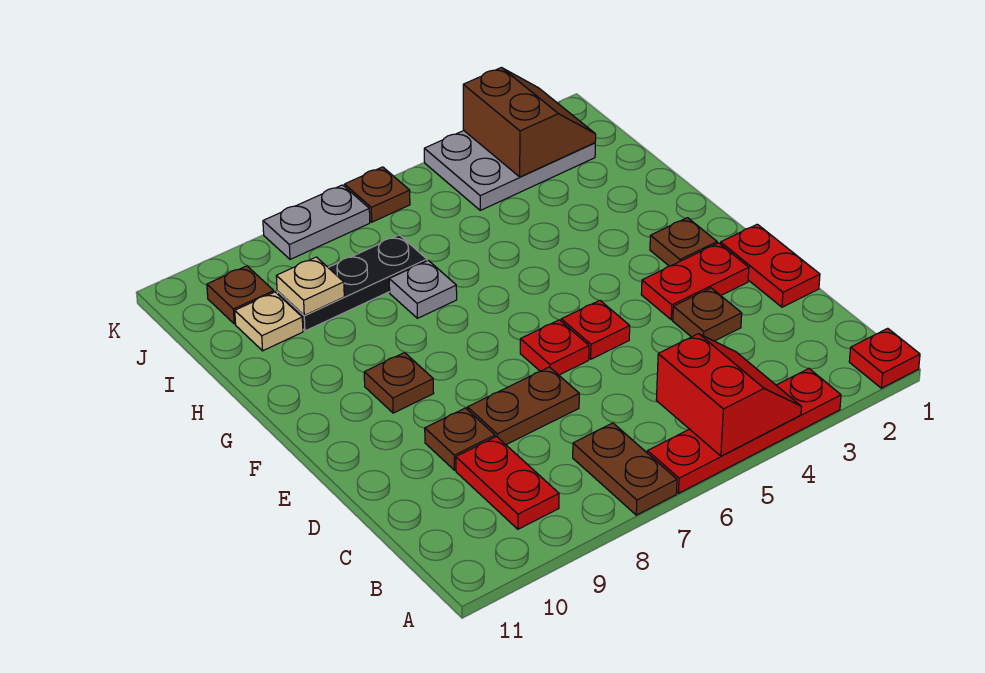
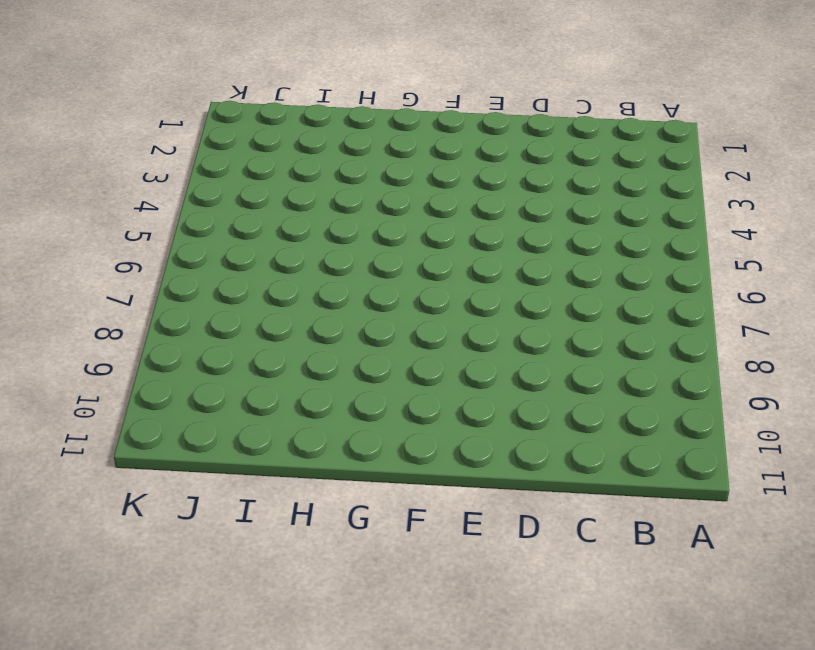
none -> red plate A1 level 1
none -> red plate A3:A6 level 1
none -> brown plate A7:B7 level 1

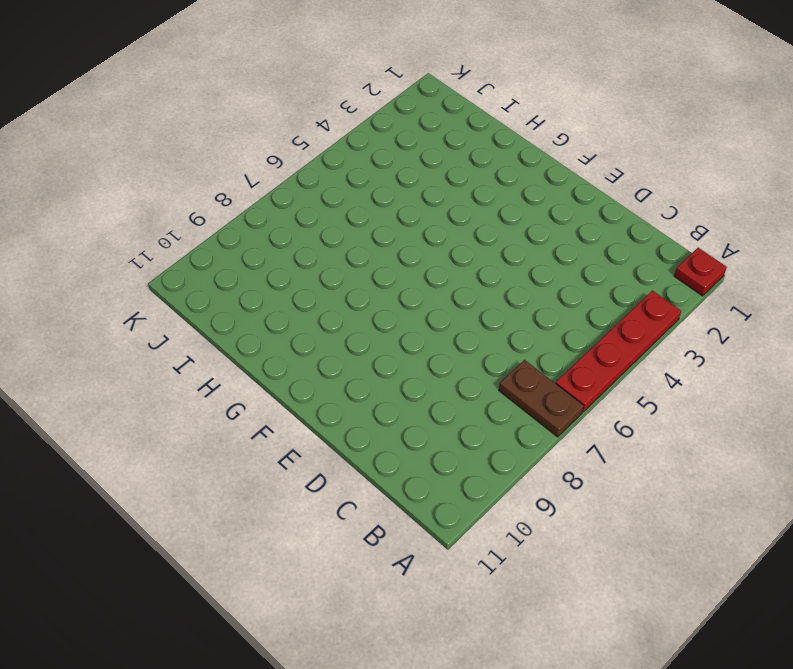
none -> red plate B9:C9 level 1
none -> red plate D1:E1 level 1
none -> brown plate D3 level 1

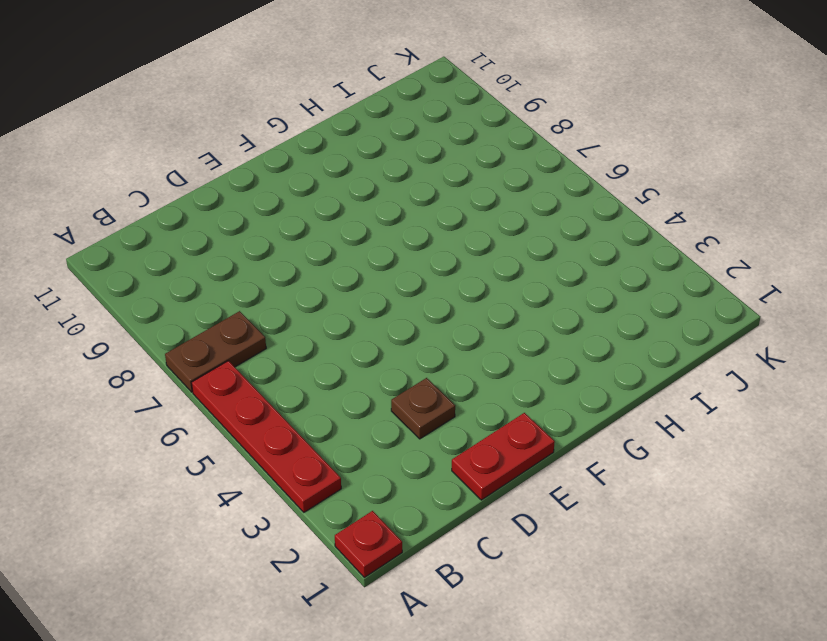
none -> red plate B9:C9 level 1
none -> brown plate D7:D8 level 1
none -> brown plate D9 level 1

